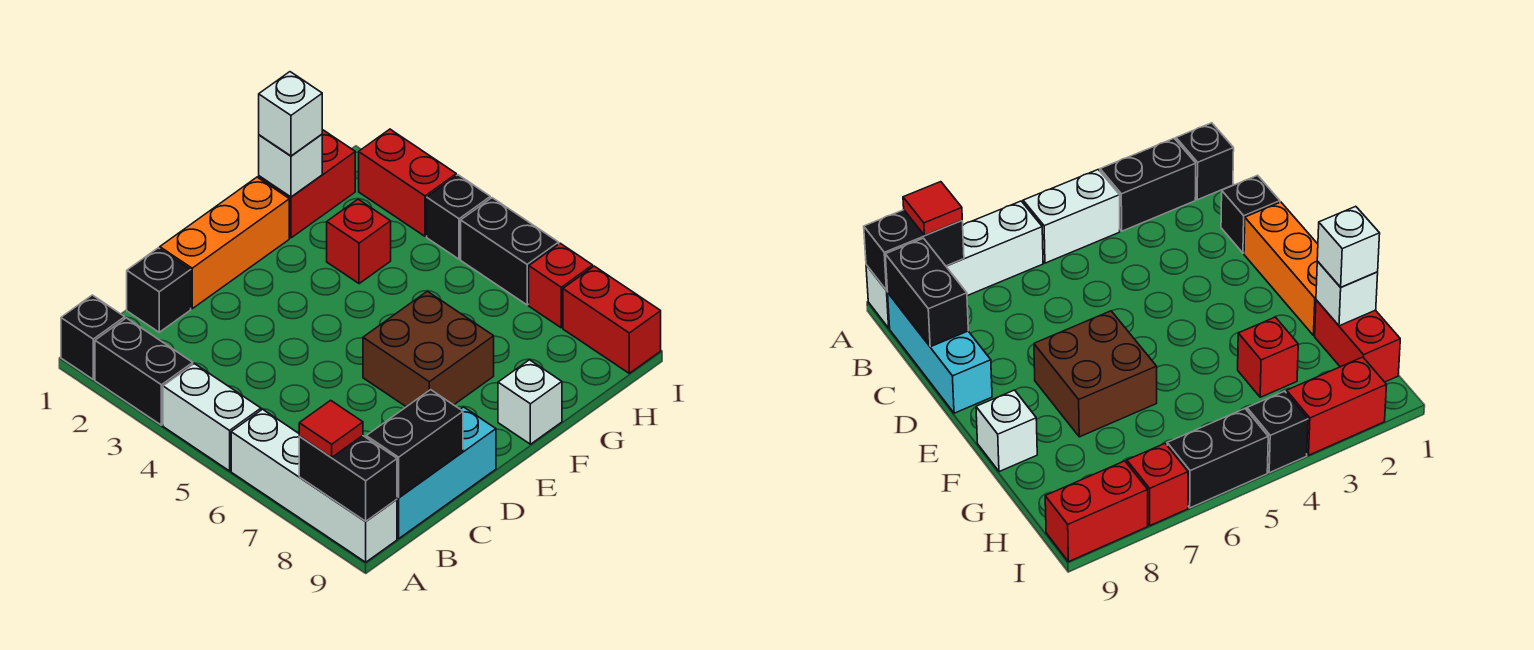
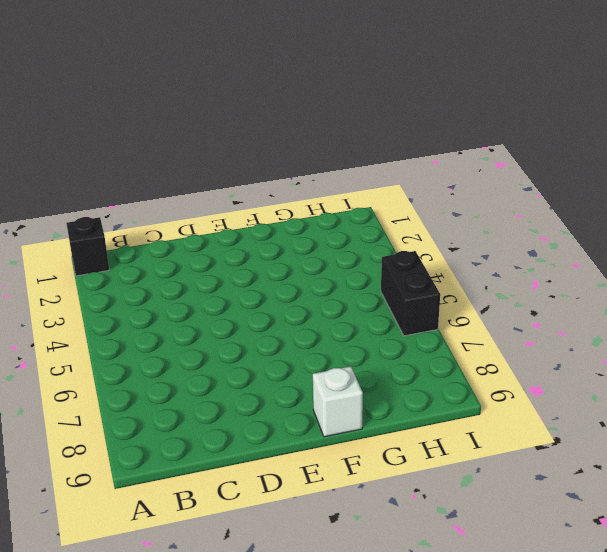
none -> black brick A2:A3 level 1
none -> white brick A4:A5 level 1
none -> white brick A6:A9 level 1

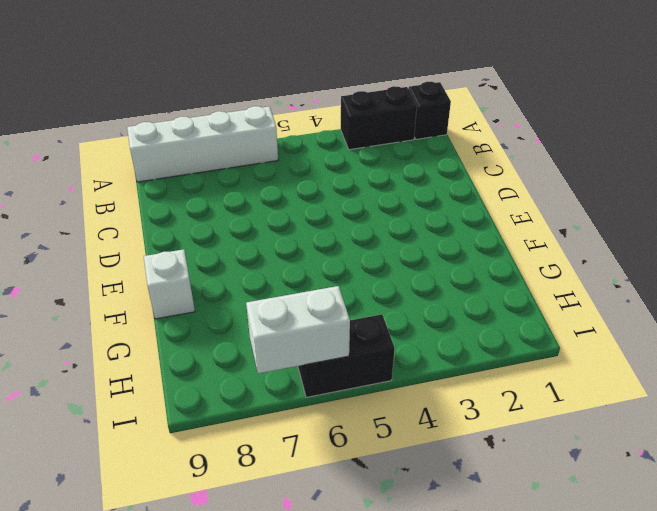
white brick I6:I7 level 2 -> white brick A4:A5 level 1
none -> cyan brick B9:D9 level 1
none -> black brick C1 level 1
none -> orange brick D1:F1 level 1

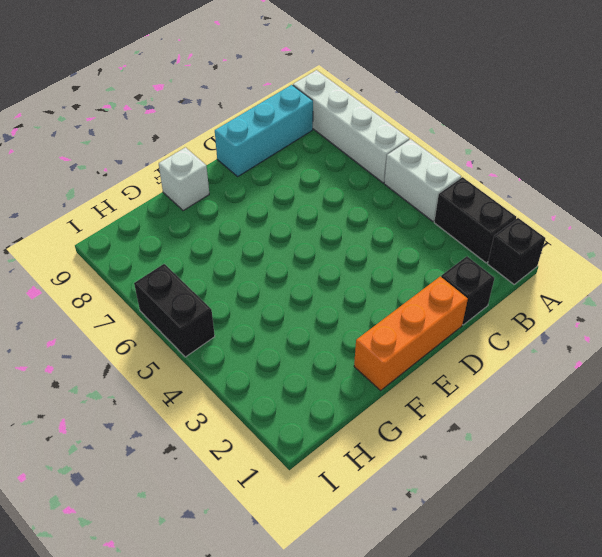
none -> brown brick E6:F7 level 1
none -> red brick G1:H1 level 1
none -> red brick G3 level 1

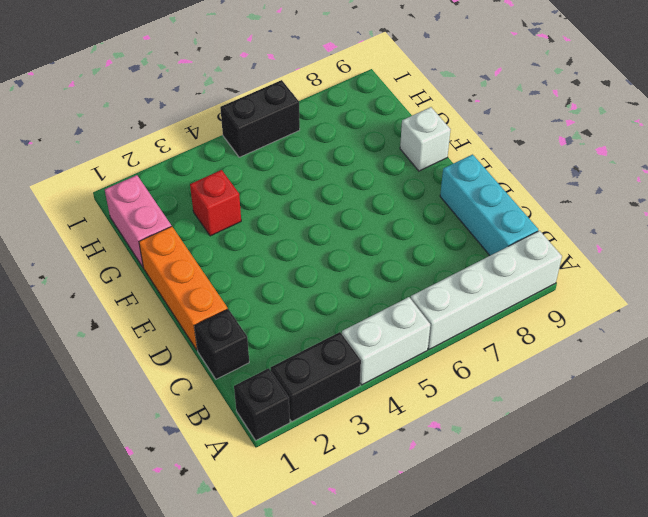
pink brick G1:H1 level 1 -> red brick G1:H1 level 1
none -> brown brick E6:F7 level 1
none -> red brick I2:I3 level 1
none -> black brick I4 level 1

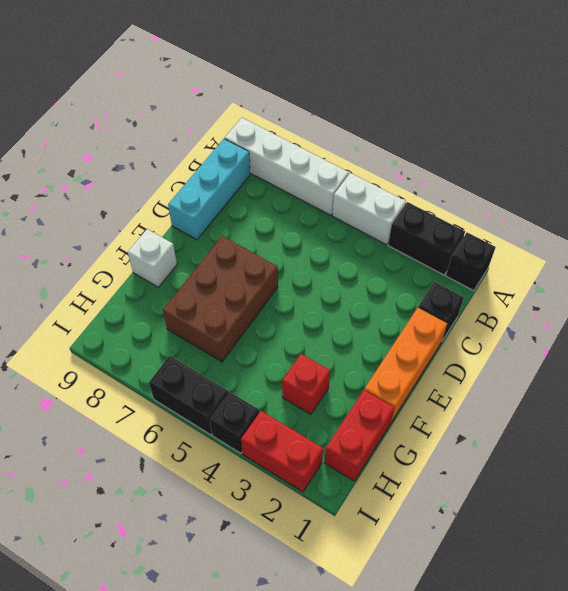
brown brick E6:G7 level 1 -> brown brick E6:F7 level 1
none -> red brick I7 level 1
none -> red brick I8:I9 level 1
none -> black brick A8:A9 level 2

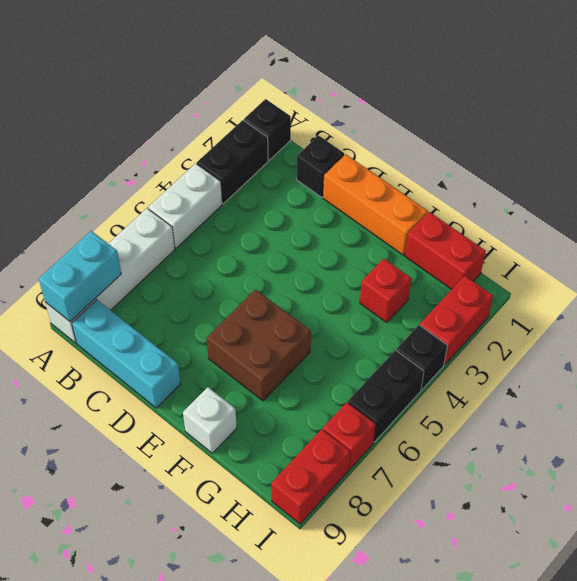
cyan brick A8:A9 level 2 -> black brick A8:A9 level 2
none -> black brick B9:C9 level 2
none -> white brick G1 level 2
none -> red tile A8 level 3

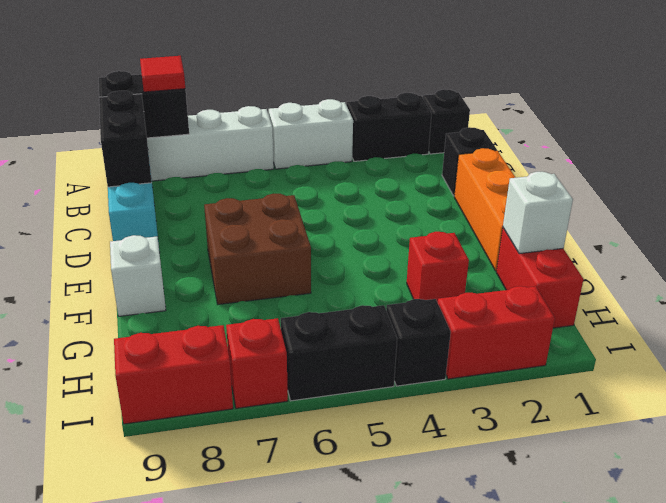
none -> white brick G1 level 3

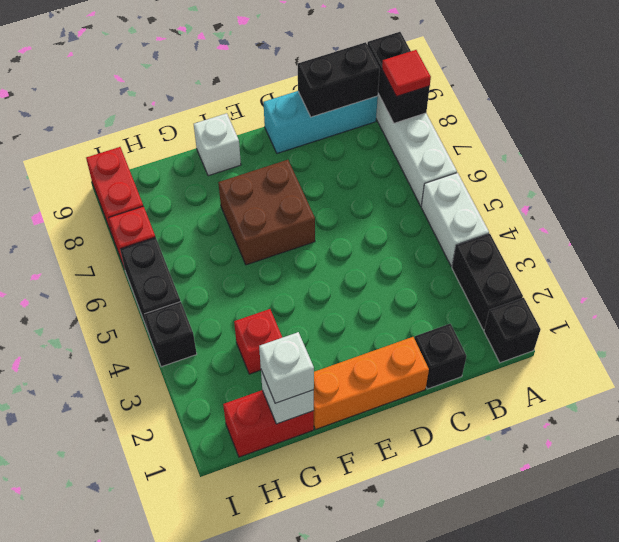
none -> red brick I2:I3 level 1

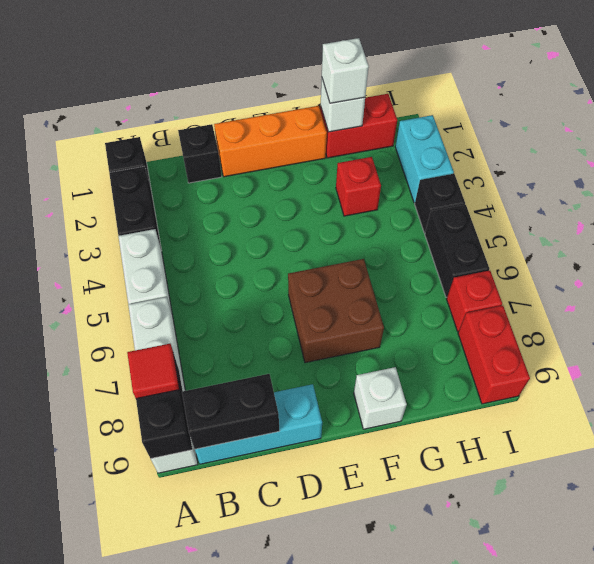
cyan brick I2:I3 level 1 -> red brick I2:I3 level 1

